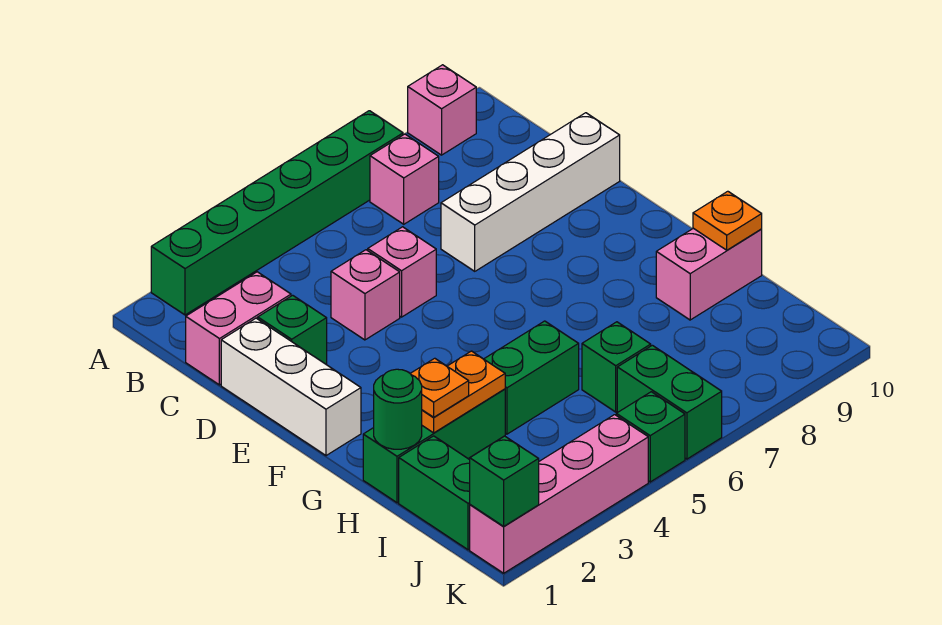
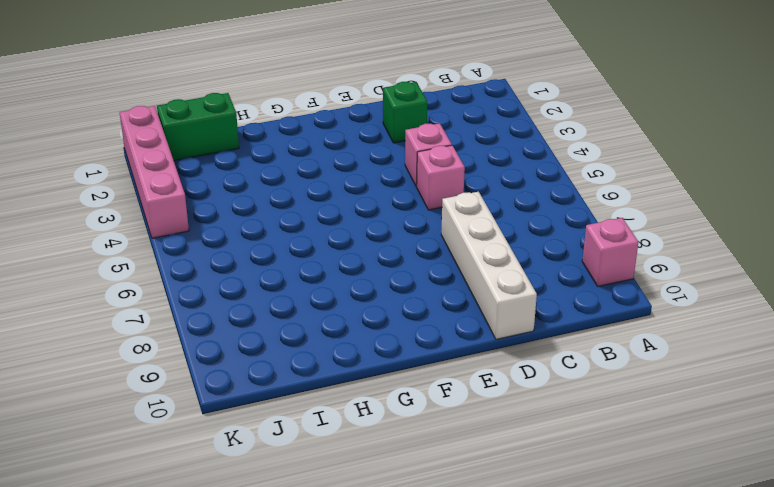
none -> green brick A2:A7 level 1
none -> pink brick B7 level 1
none -> pink brick C1:C2 level 1

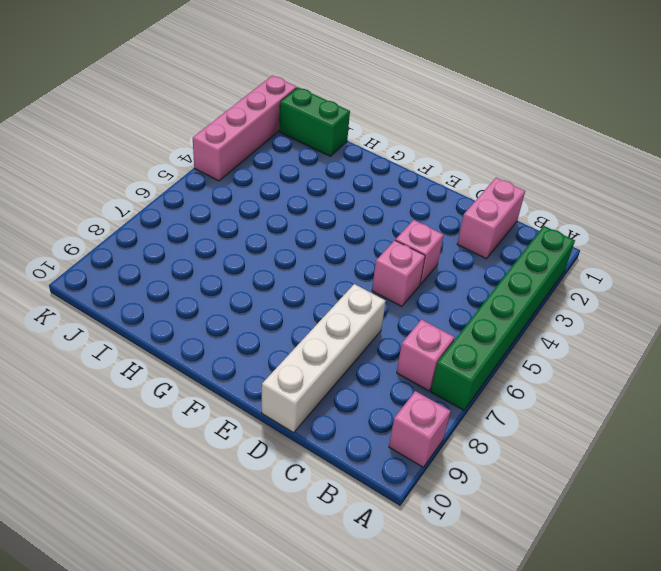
none -> white brick D1:F1 level 1
none -> green brick D2 level 1
none -> green brick H1:H3 level 1

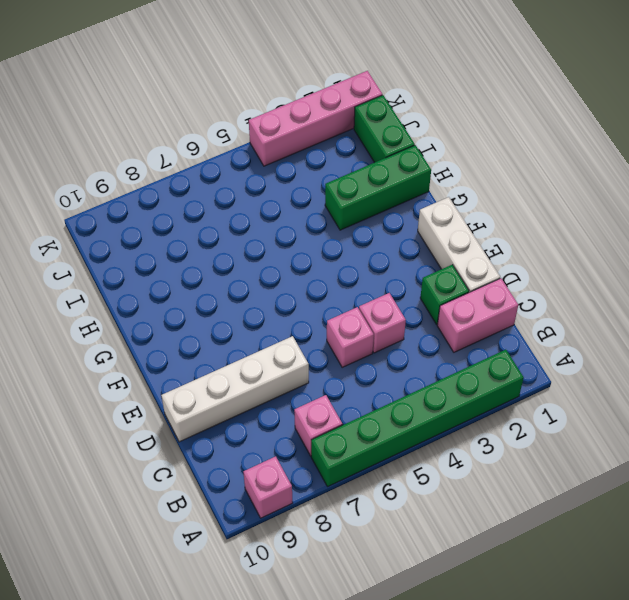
none -> green brick H4:H5 level 1
none -> pink brick H9:H10 level 1
none -> green brick I6 level 1

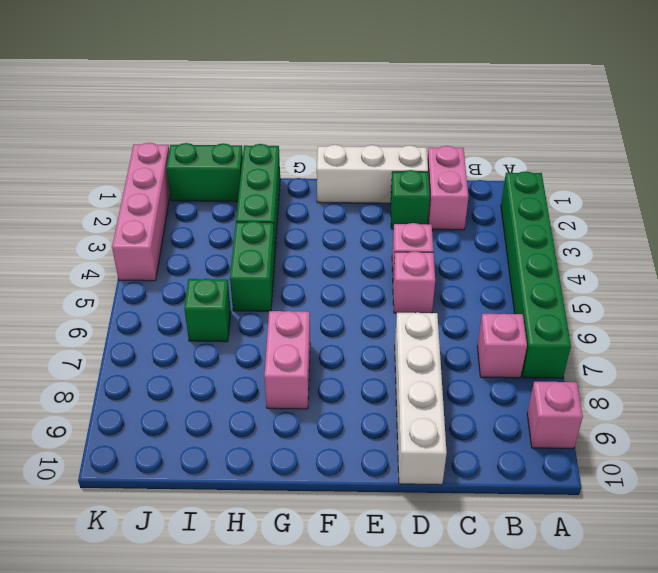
pink brick G7:G8 level 1 -> pink brick H9:H10 level 1
none -> green brick J6:K6 level 1
none -> green brick K5 level 1
none -> green round brick H1 level 2

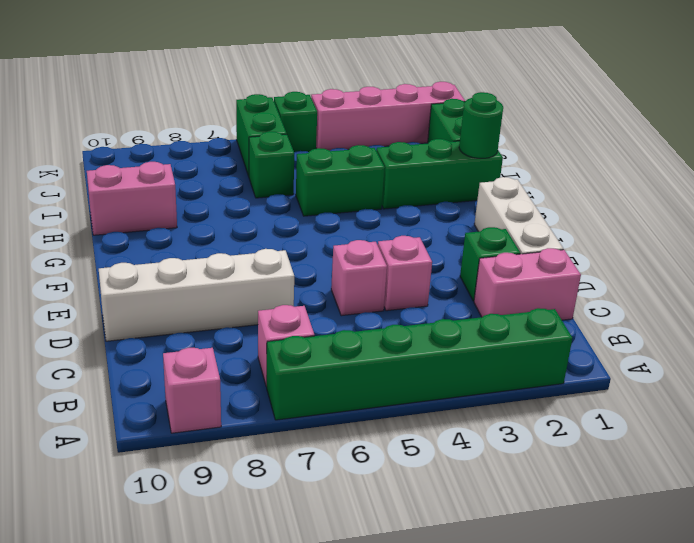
none -> orange plate H2:H3 level 2
none -> orange plate H10 level 2
none -> green brick K1 level 2

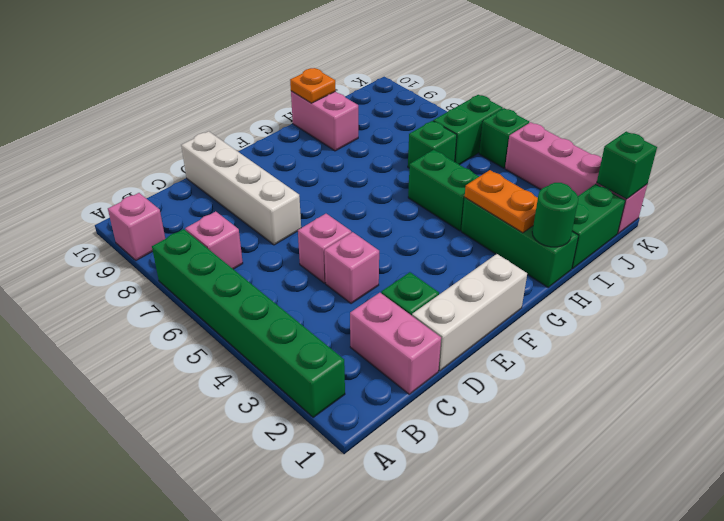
none -> orange plate H2 level 3

